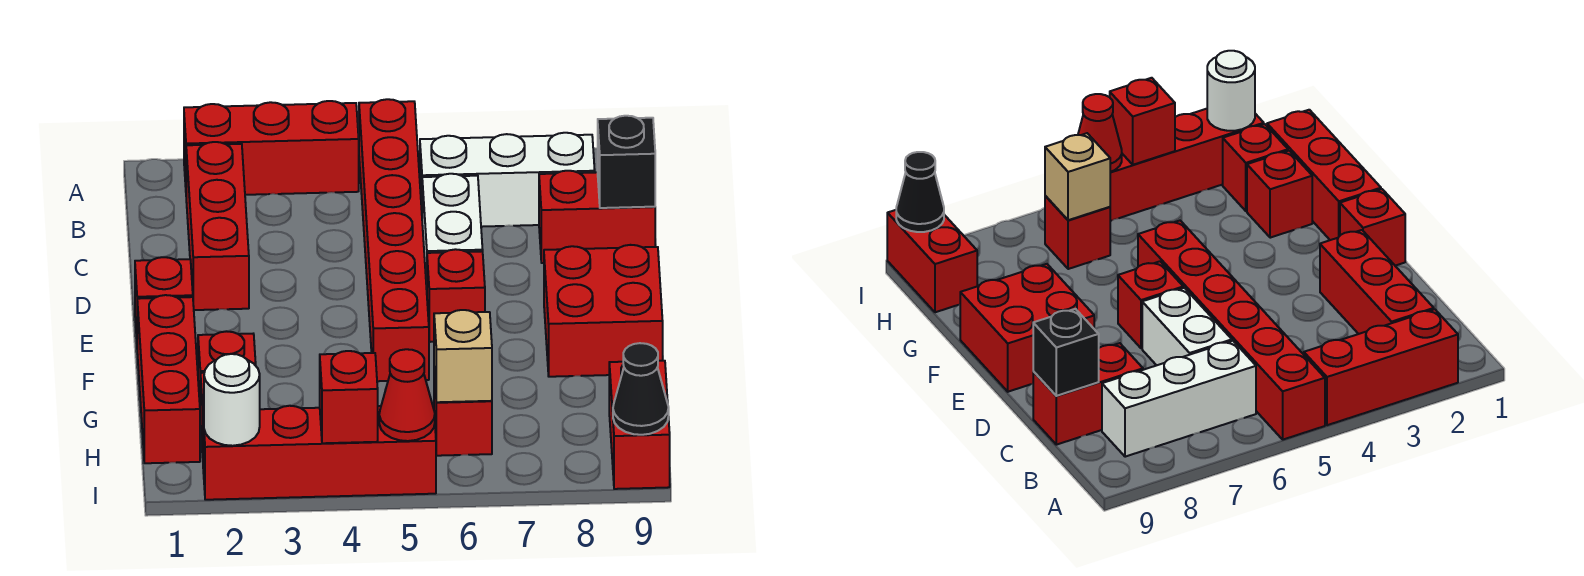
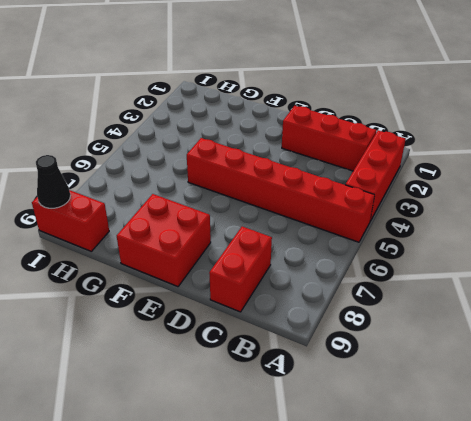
none -> white brick B6:B8 level 1
none -> white brick C6:D6 level 1
none -> red brick E1 level 1

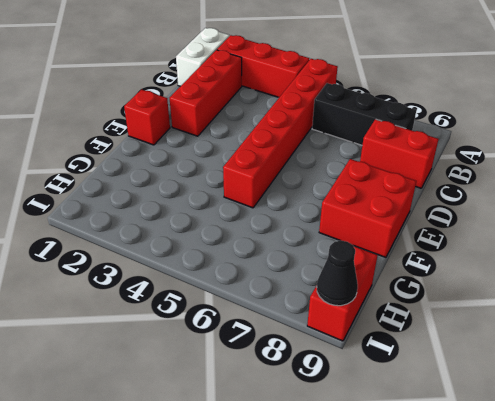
white brick A1:B1 level 1 -> white brick C6:D6 level 1
black brick B6:B8 level 1 -> white brick B6:B8 level 1
none -> red brick E6 level 1
none -> red brick F1:H1 level 1
none -> red brick G2 level 1

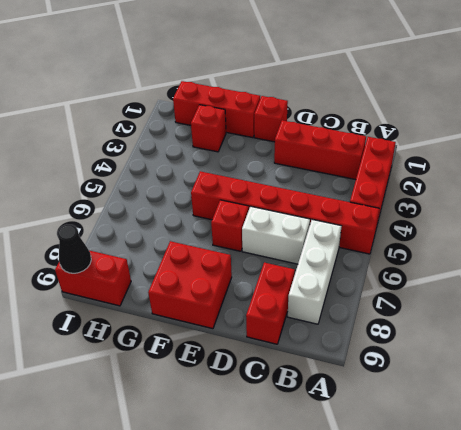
none -> red brick H2 level 1
none -> red brick H6 level 1
none -> red brick I2:I5 level 1

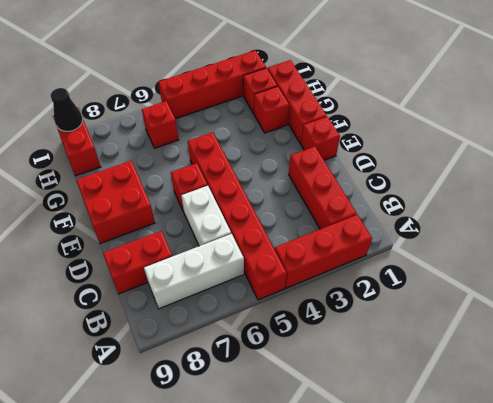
none -> black brick C9 level 2
none -> tan brick H6 level 2
none -> white round brick I2 level 2

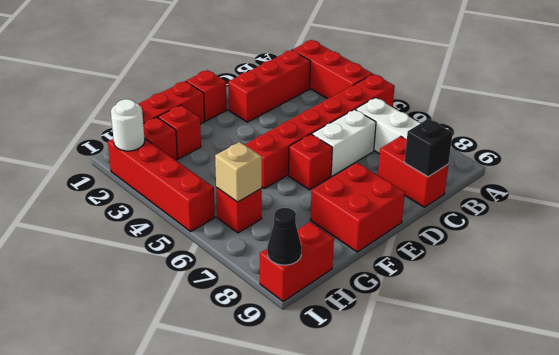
none -> red brick I4 level 2
none -> red cone I5 level 2

